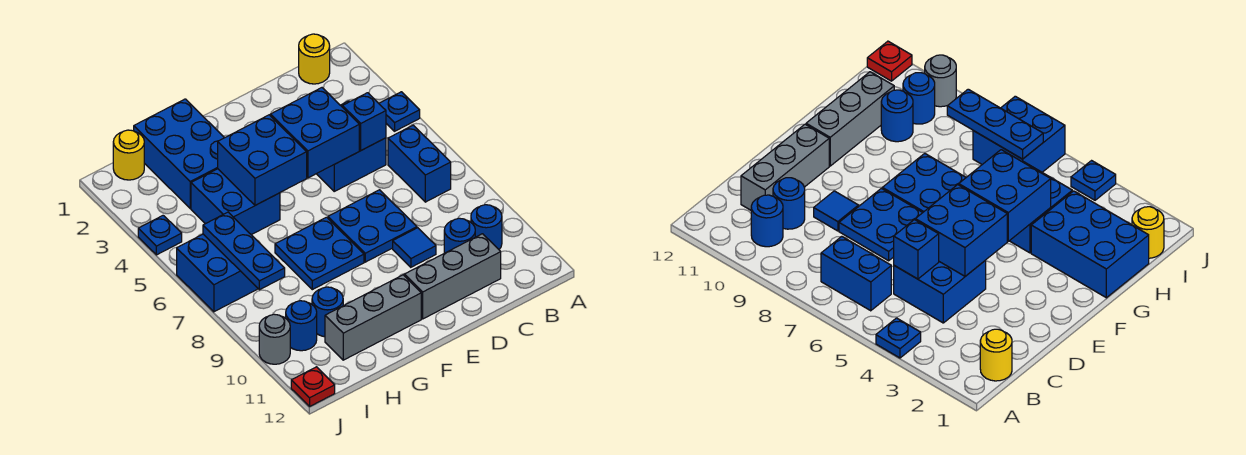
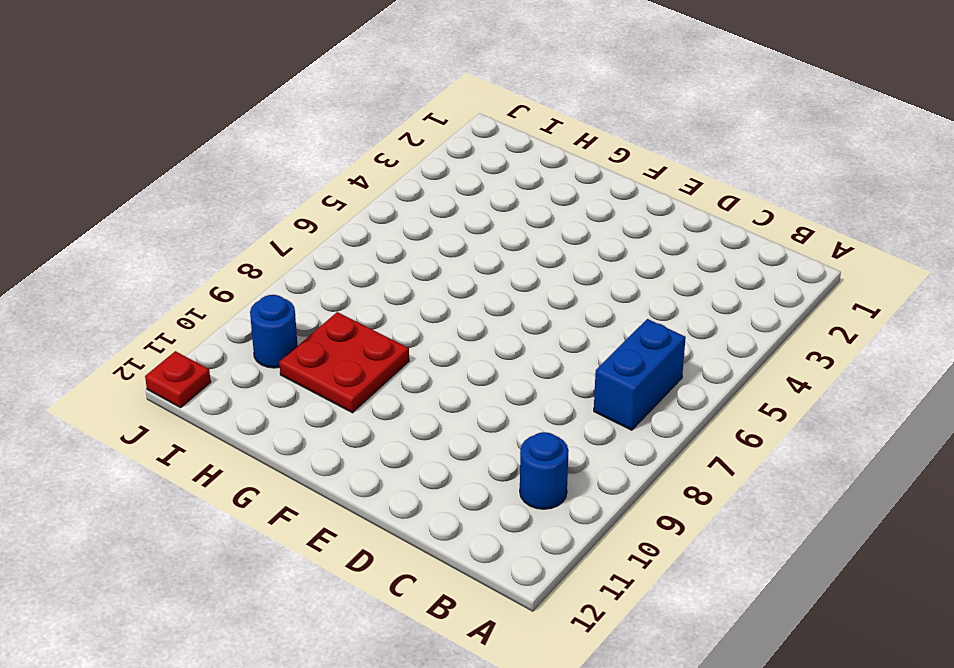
red plate G9:H10 level 1 -> blue round brick H10 level 1
none -> blue plate A4 level 1
none -> yellow round brick B1 level 1
none -> blue brick C4:D5 level 1

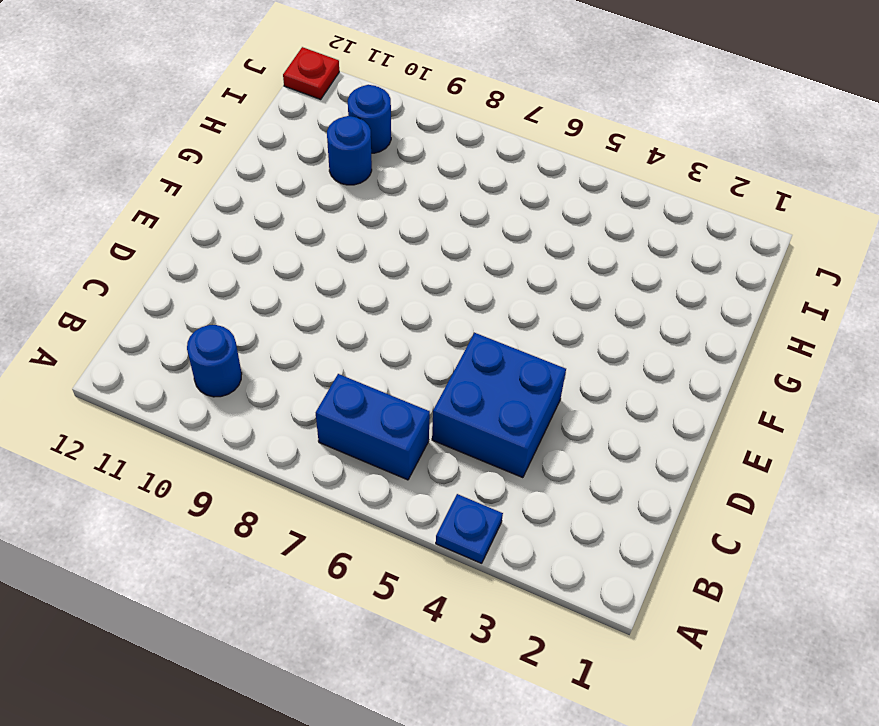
none -> yellow round brick B1 level 1
none -> blue round brick C10 level 1
none -> grey brick C11:E11 level 1

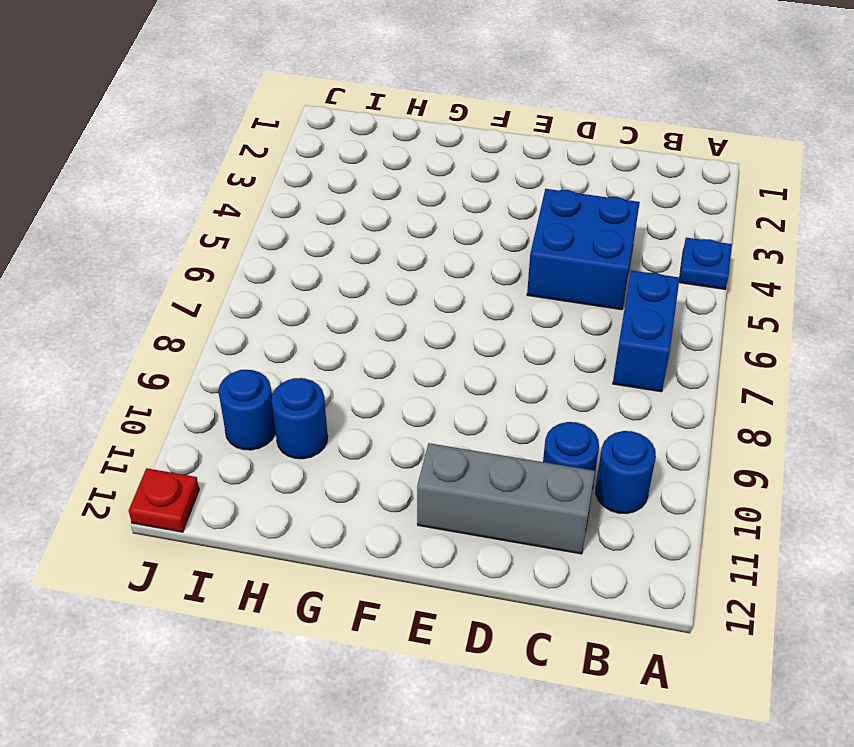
none -> yellow round brick B1 level 1
none -> blue plate D7:E8 level 1
none -> blue tile D9 level 1

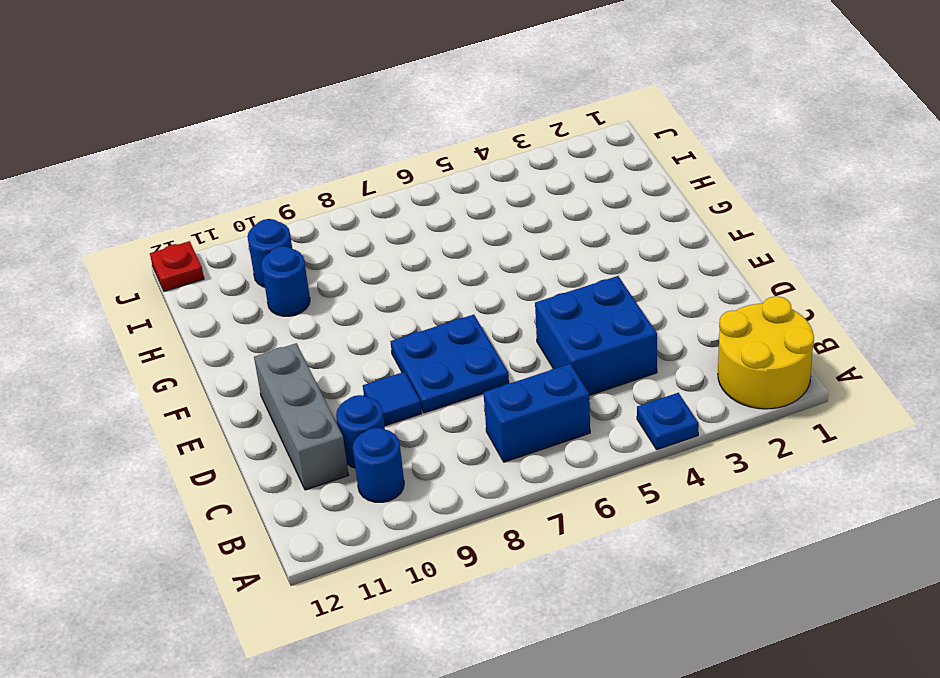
yellow round brick A1:B2 level 1 -> yellow round brick B1 level 1
none -> blue plate F7:G8 level 1
none -> grey brick F11:H11 level 1
none -> blue brick G1:H3 level 1

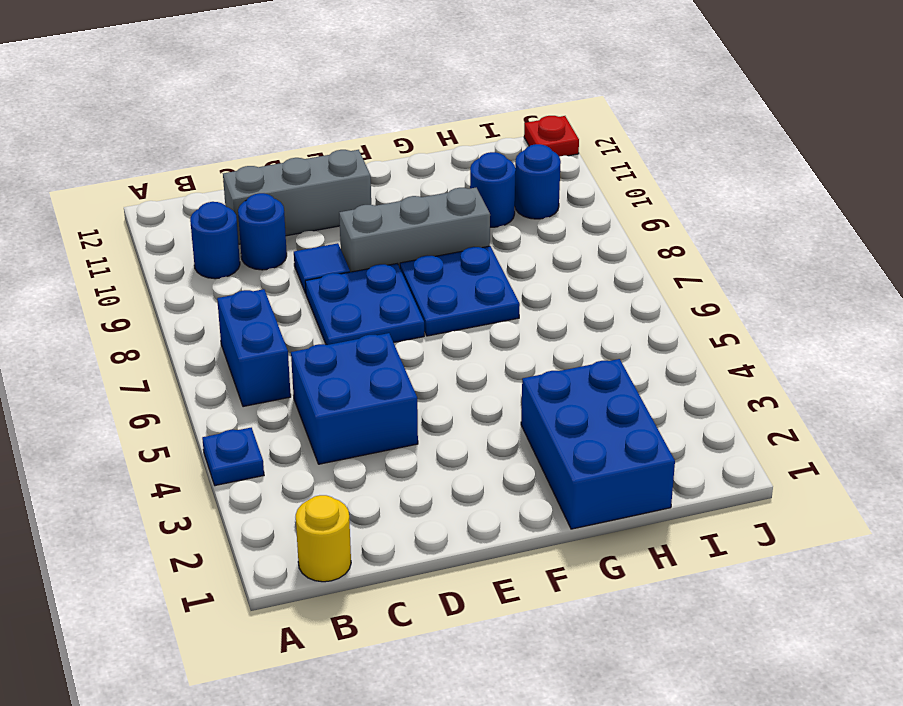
grey brick E9:G9 level 1 -> grey brick F11:H11 level 1
none -> blue brick G4:H5 level 1
none -> yellow round brick I1 level 1
none -> blue brick I6:J7 level 1

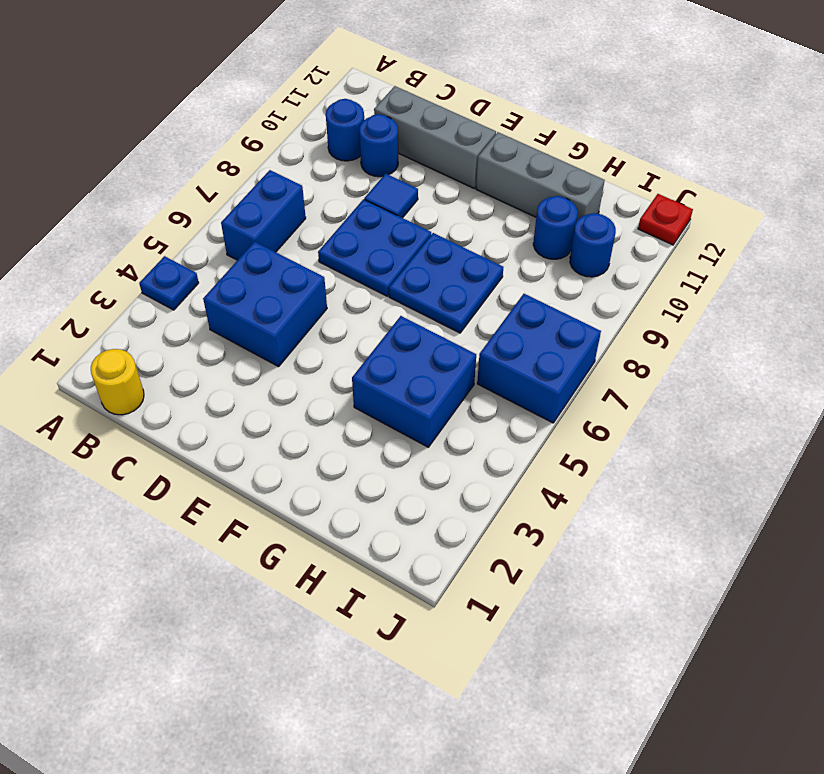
none -> blue brick G1:H3 level 1
none -> yellow round brick I1 level 1
none -> blue plate J4 level 1

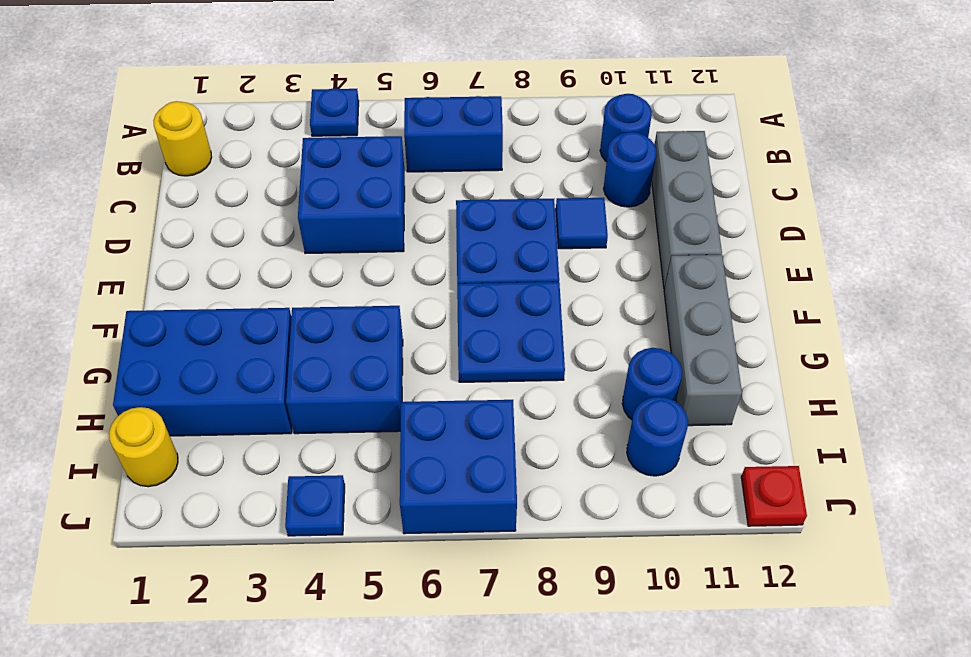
none -> grey round brick J10 level 1
none -> blue brick C5 level 2
none -> blue brick D4:E5 level 2

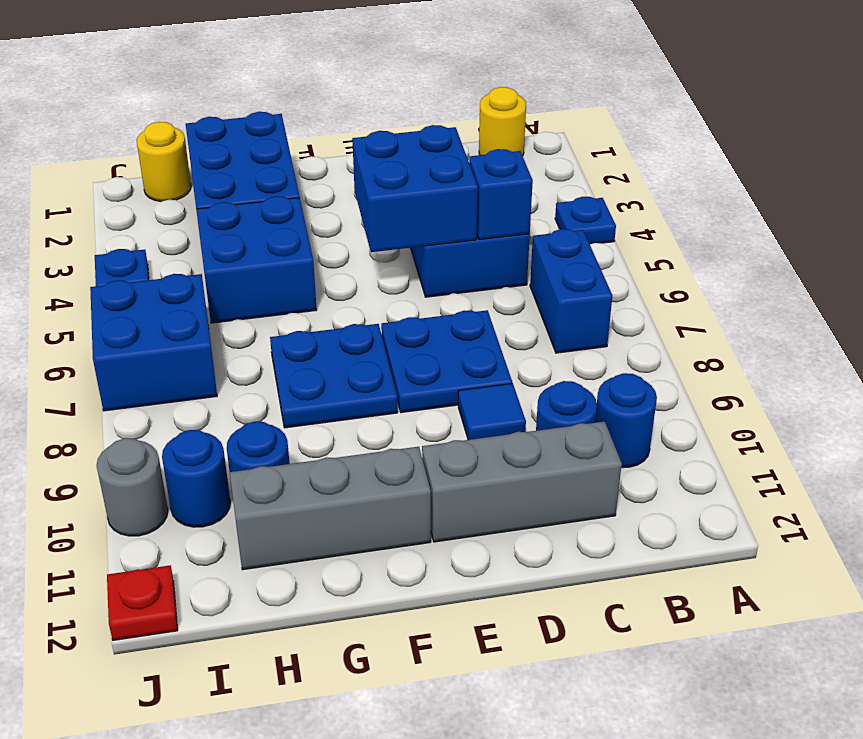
none -> blue brick F4:G5 level 2
none -> blue plate I6:I8 level 2

